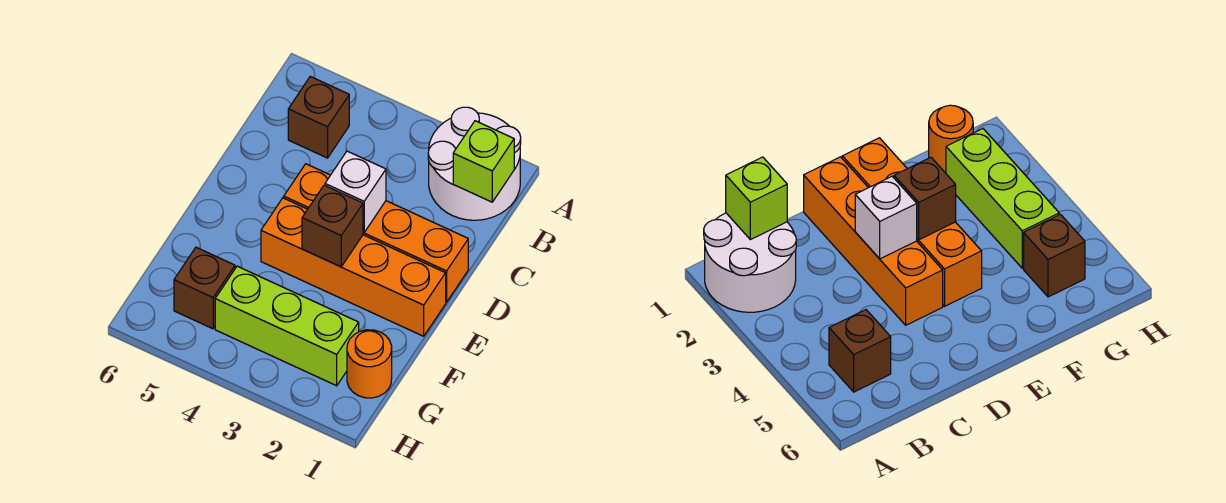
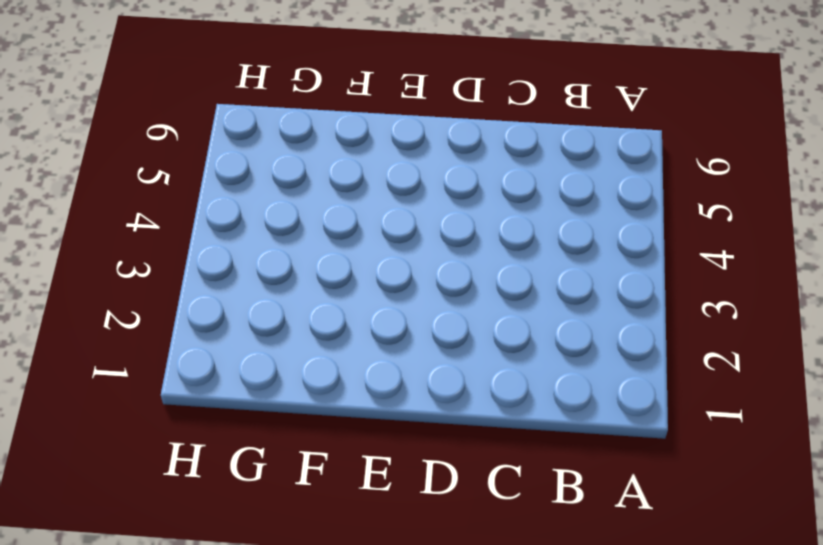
none -> white round brick A1:B2 level 1
none -> brown brick B5 level 1

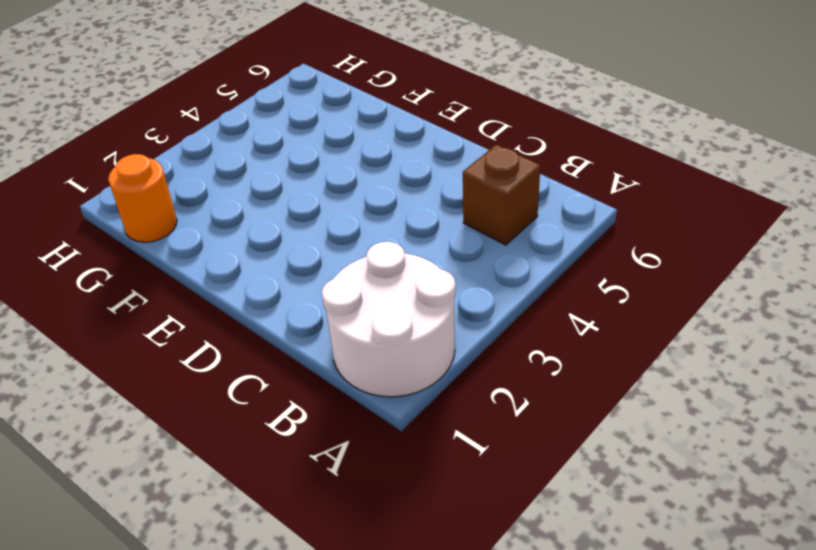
none -> orange brick D1:D4 level 1
none -> orange brick E1:E4 level 1

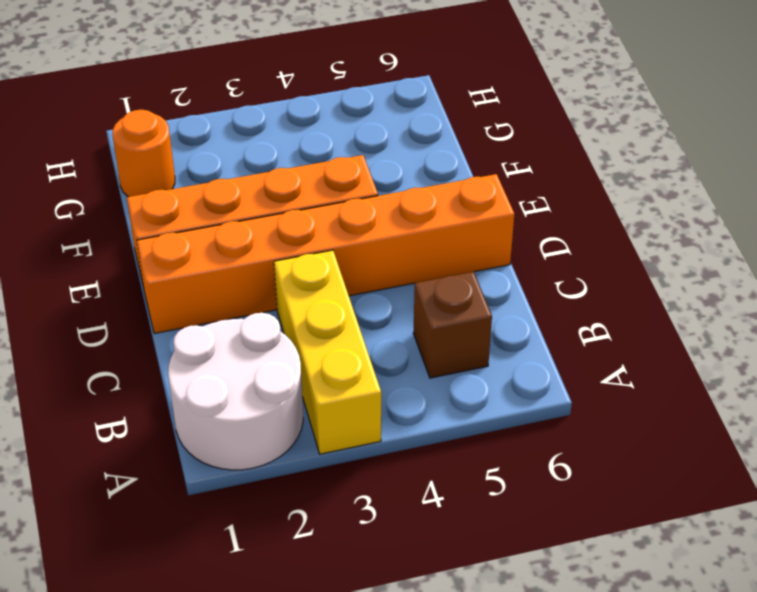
yellow brick A3:C3 level 1 -> none
orange brick D1:D6 level 1 -> orange brick D1:D4 level 1
none -> lime brick G2:G4 level 1
none -> brown brick G5 level 1

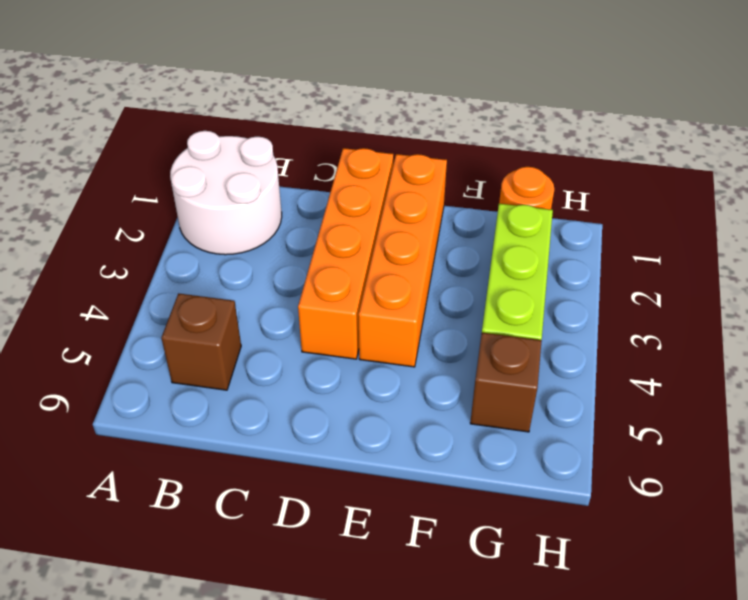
none -> lime brick B1 level 2
none -> white brick D3 level 2

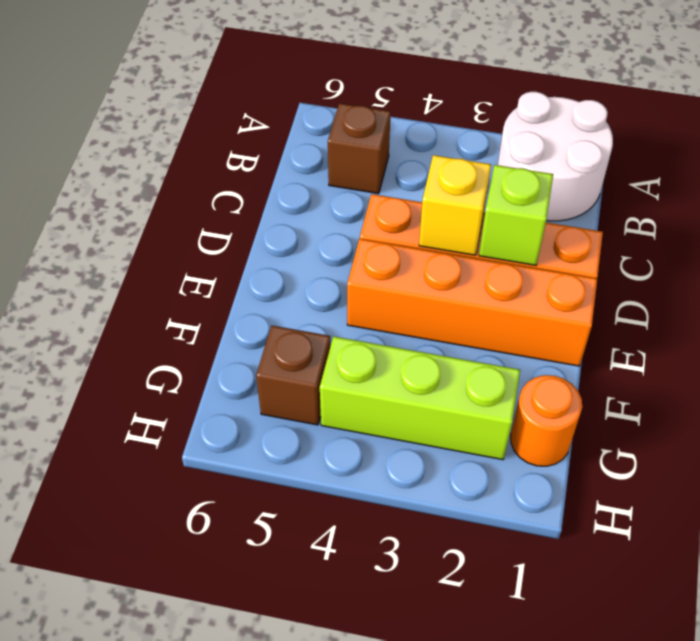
lime brick D2 level 2 -> lime brick B1 level 2
yellow brick D3 level 2 -> white brick D3 level 2
none -> brown brick E3 level 2

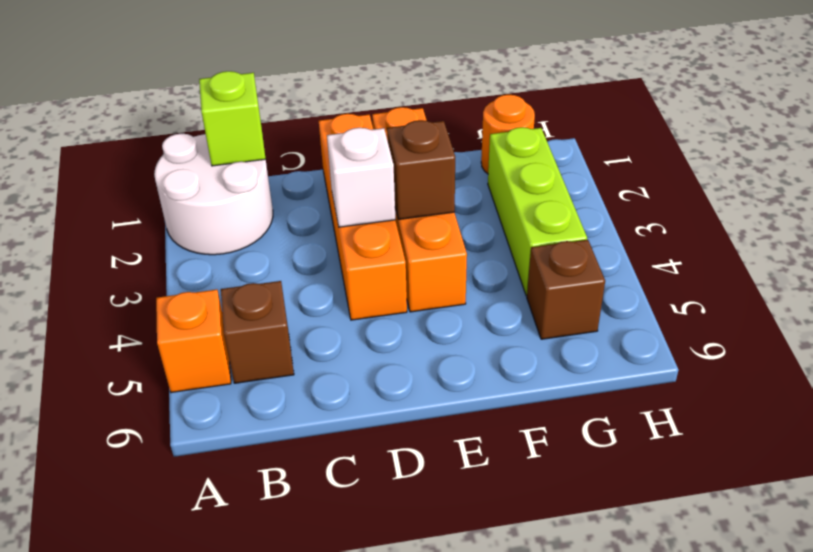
orange brick A5 level 1 -> none

